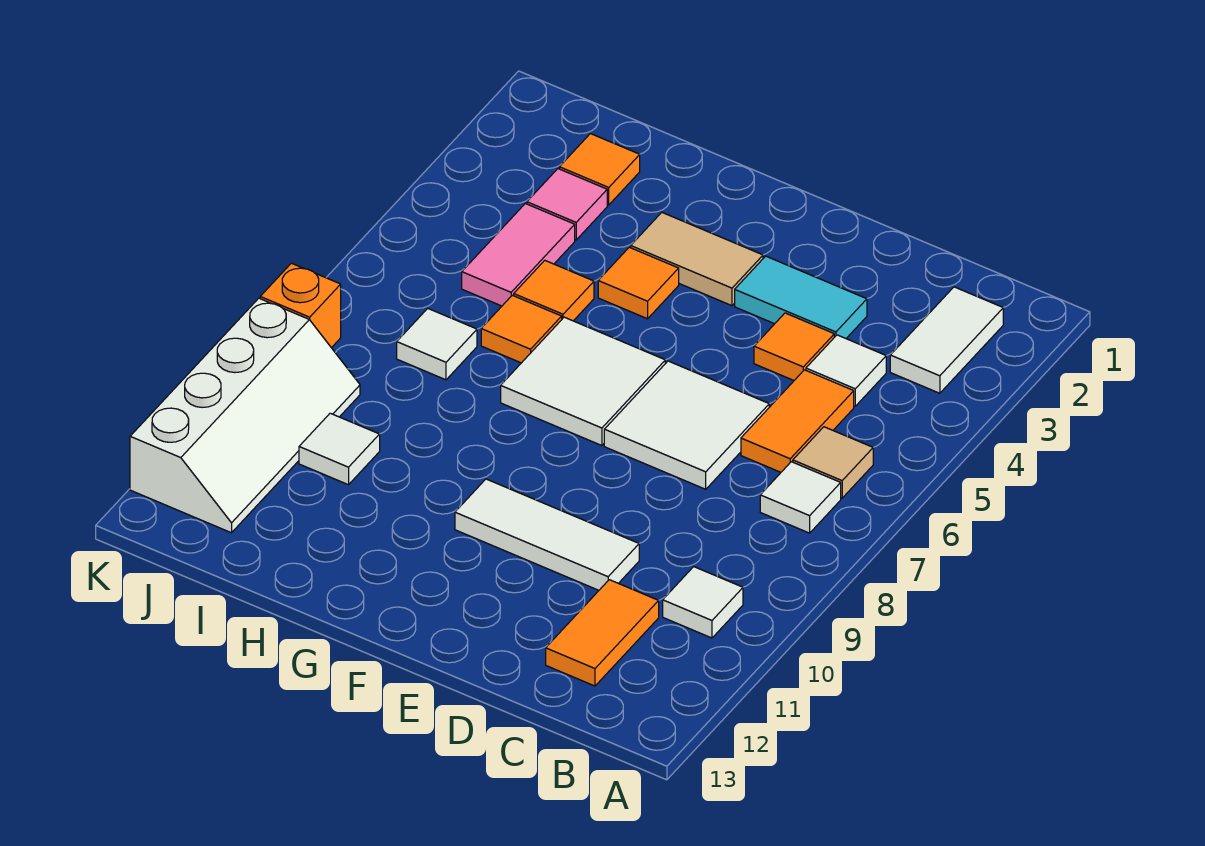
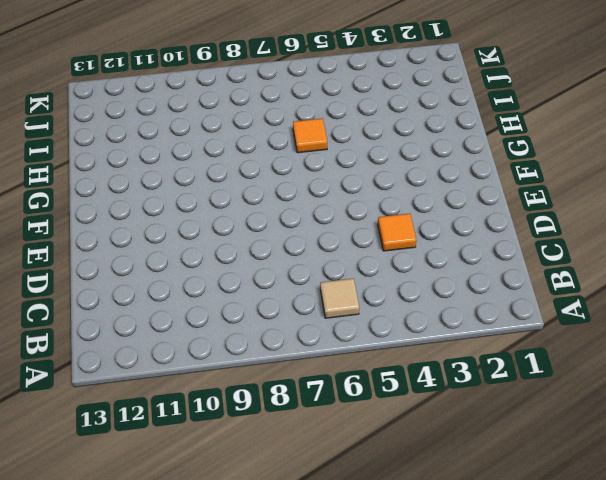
none -> white tile B2:B3 level 1
none -> white tile B7 level 1
none -> white tile B10 level 1

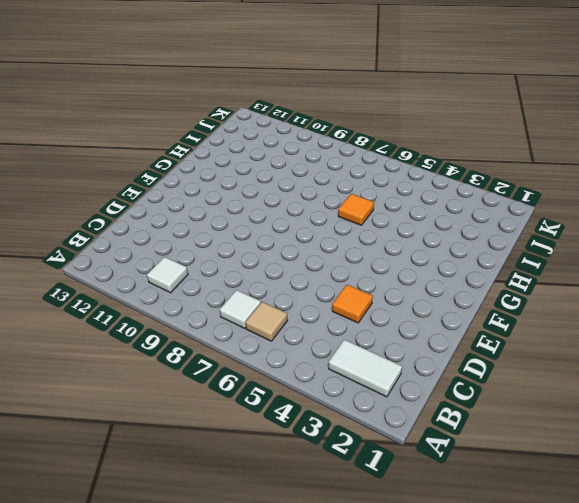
none -> white tile C4 level 1
none -> orange tile C5:C6 level 1
none -> orange tile C11:C12 level 1

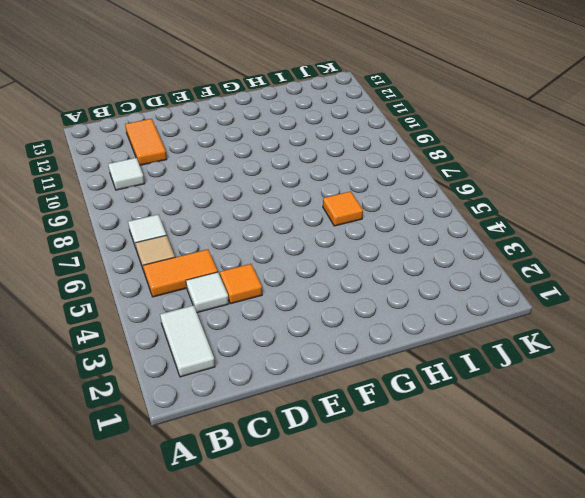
orange tile B5:C5 level 1 -> orange tile C5:C6 level 1
none -> cyan tile D3:E3 level 1
none -> white tile D6:E7 level 1
none -> white tile D10:F10 level 1

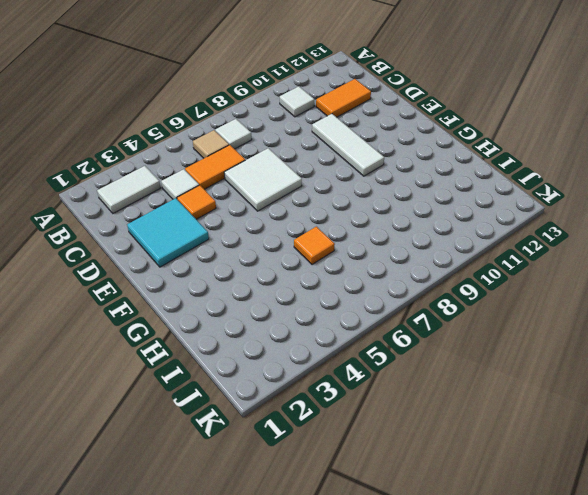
cyan tile D2:E3 level 1 -> cyan tile D3:E3 level 1
none -> tan tile F3:G3 level 1
none -> white tile F6:G7 level 1
none -> orange tile G4 level 1

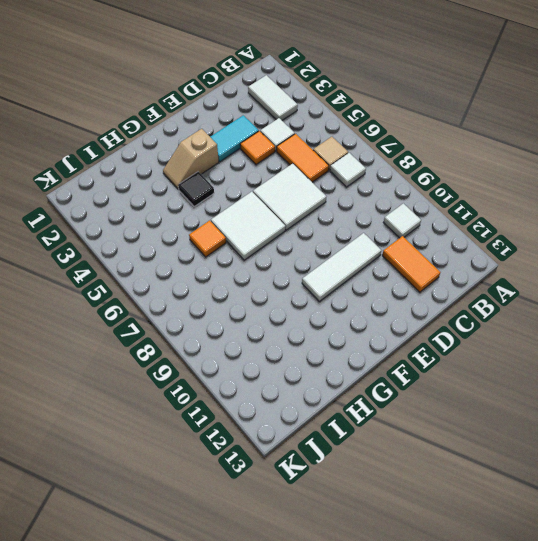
tan slope F3:G3 level 1 top F -> tan tile F3:G3 level 1
black tile G4 level 1 -> orange tile G4 level 1
none -> orange tile H5 level 1
none -> orange tile I2 level 1
none -> pink tile I3 level 1

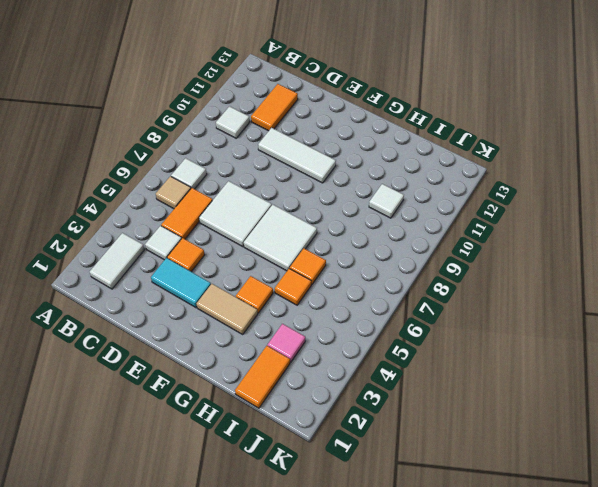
orange tile I1:I2 level 1 -> orange tile I2 level 1
none -> pink tile I4:I5 level 1
none -> white tile I7 level 1
none -> white slope J9:K12 level 1 top K

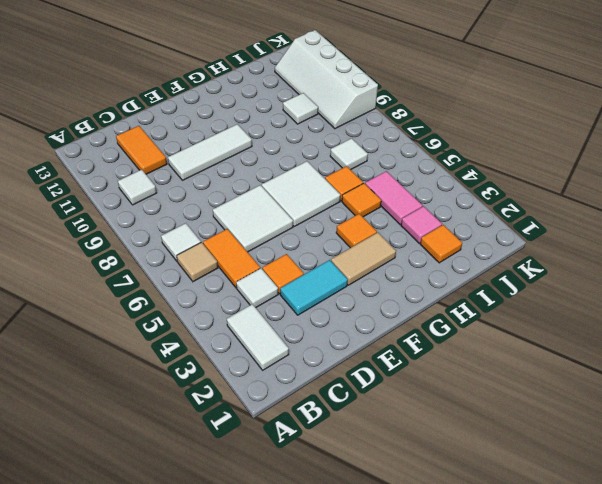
none -> orange brick K8 level 1

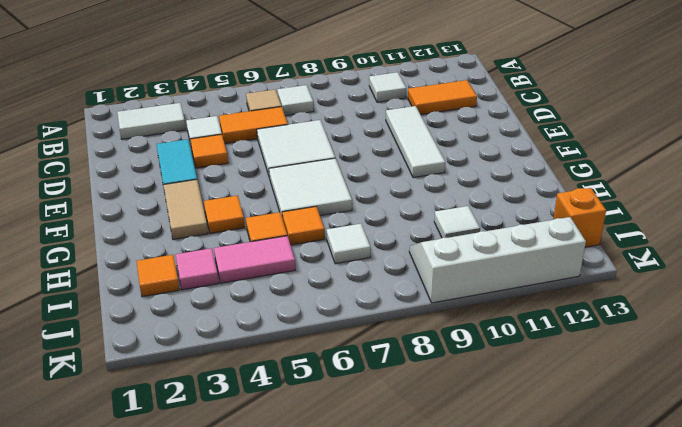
orange brick J13 level 1 -> orange brick K8 level 1

